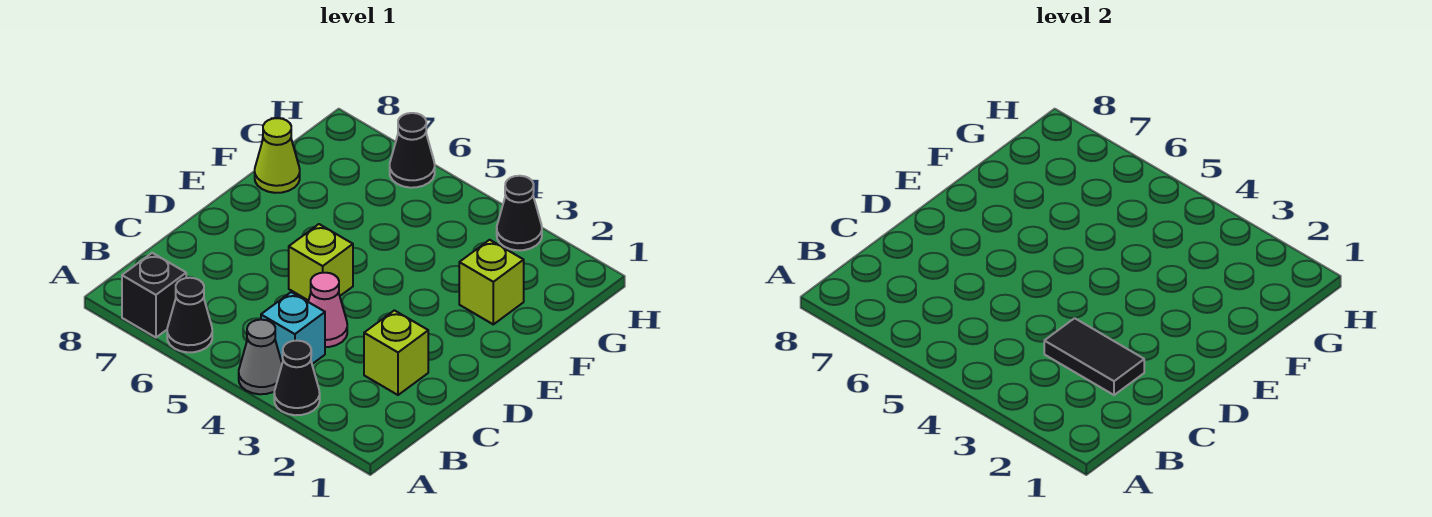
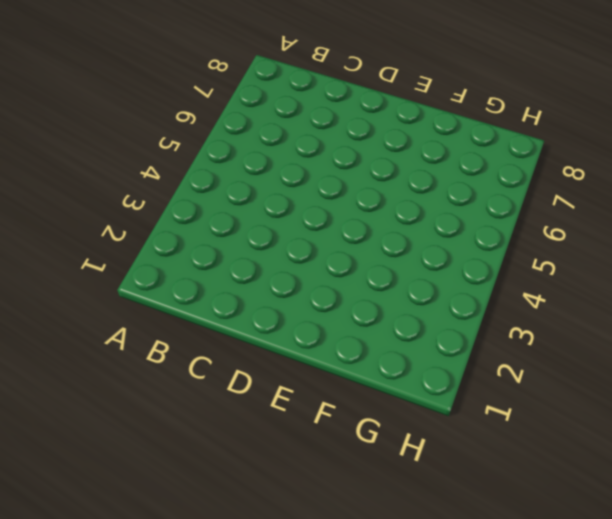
none -> black cone A3 level 1
none -> grey cone A4 level 1
none -> black cone A6 level 1

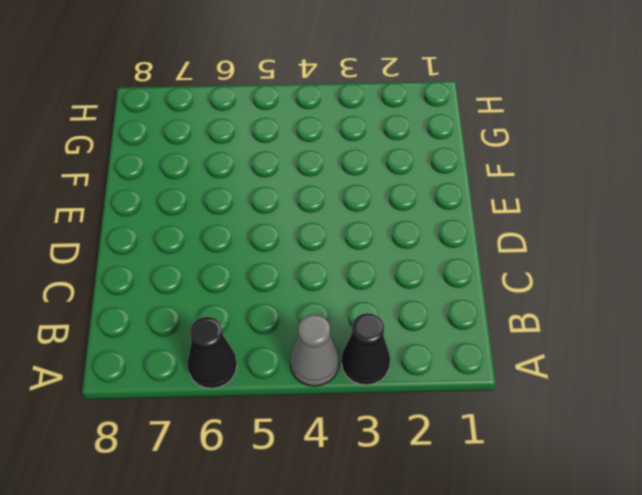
none -> black brick A7 level 1
none -> cyan brick B4 level 1
none -> lime brick C2 level 1

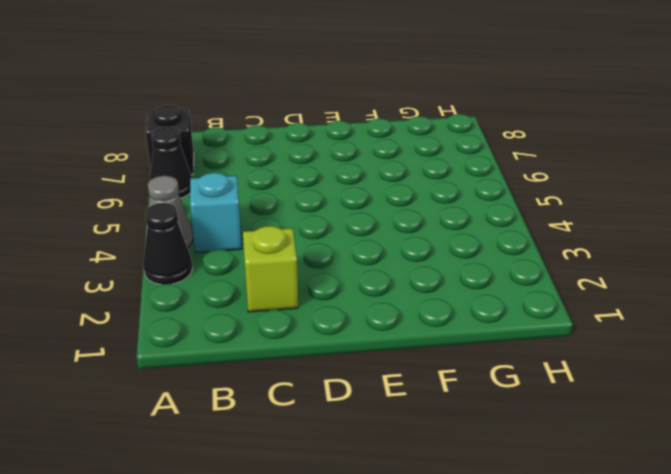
none -> pink cone C4 level 1
none -> lime brick D5 level 1
none -> lime brick F2 level 1

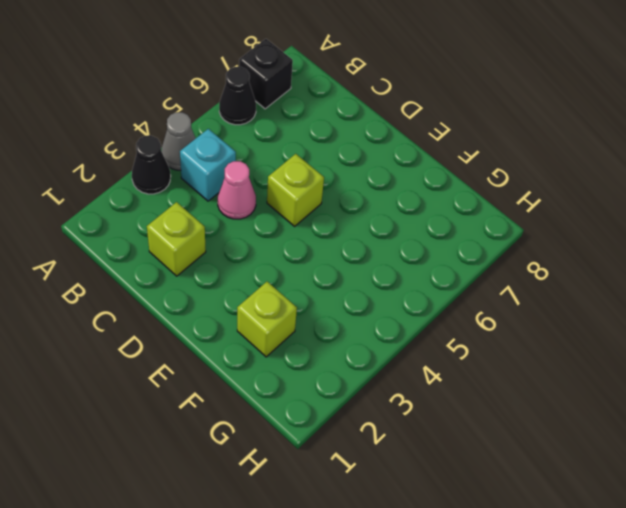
none -> lime cone F8 level 1
none -> black cone H3 level 1
none -> black cone H6 level 1

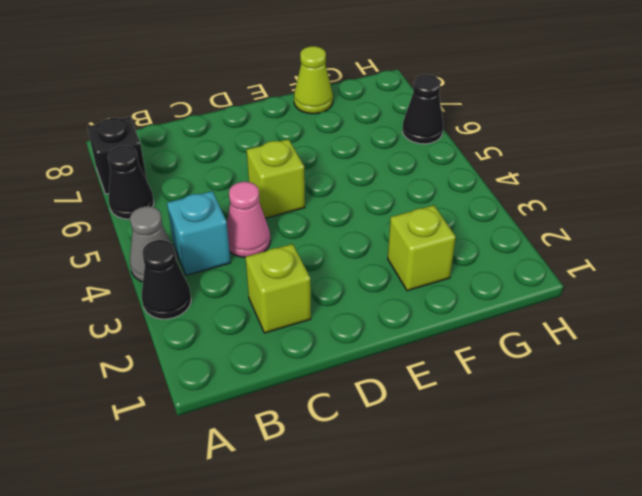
none -> black cone H3 level 1
none -> black tile C2:C3 level 2

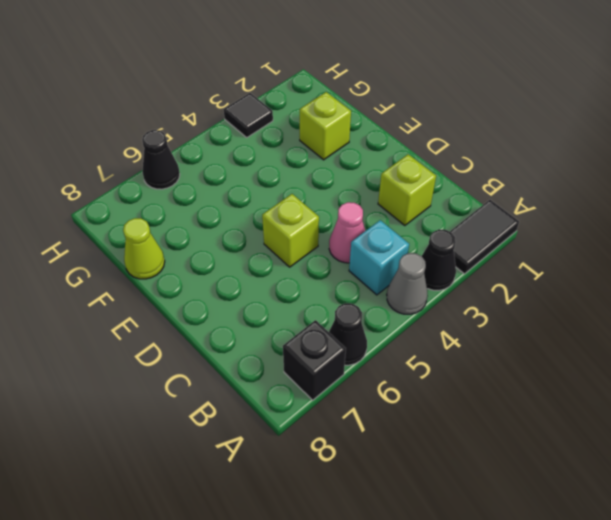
black tile A1:A2 level 1 -> black tile C2:C3 level 2
black tile H3 level 1 -> black cone H3 level 1

